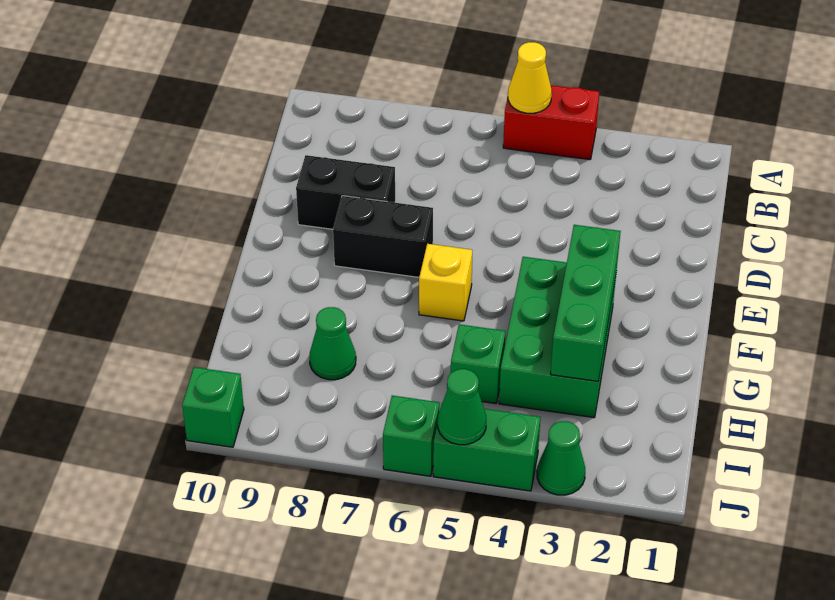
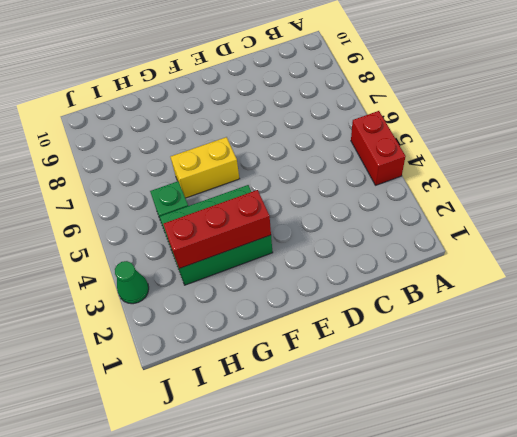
red brick F3:H3 level 2 -> green brick F3:H3 level 2
yellow brick F6:G6 level 1 -> yellow brick F6 level 1
none -> black brick D8:D9 level 1
none -> black brick E7:E8 level 1
none -> green cone H8 level 1

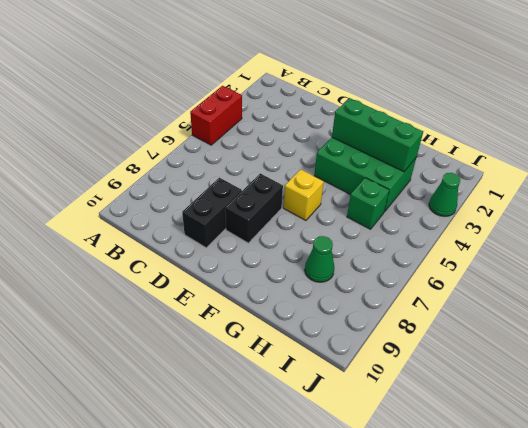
none -> green brick J4:J5 level 1
none -> green brick J6 level 1
none -> green brick J10 level 1

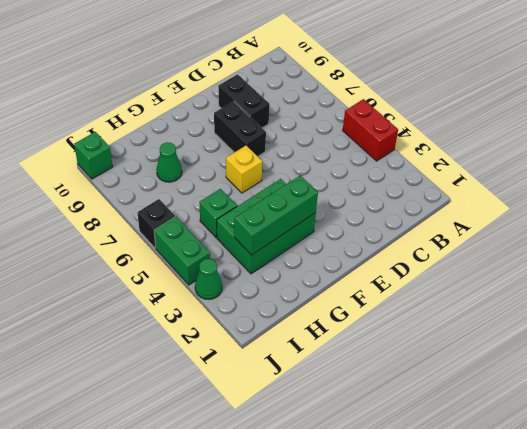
black brick J6 level 1 -> green brick J6 level 1
none -> yellow cone A5 level 2
none -> green cone J5 level 2

